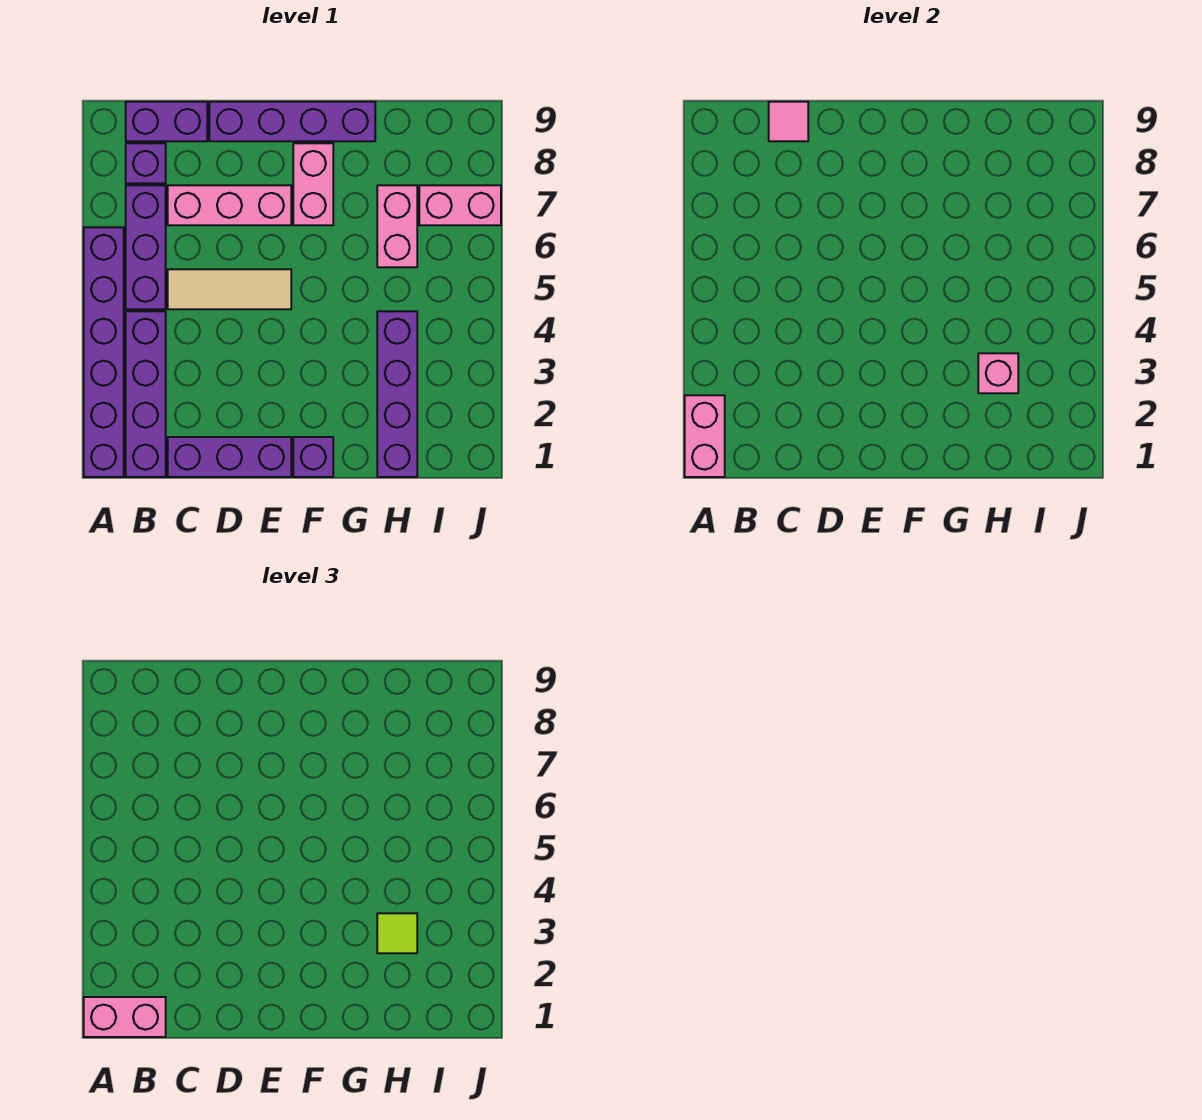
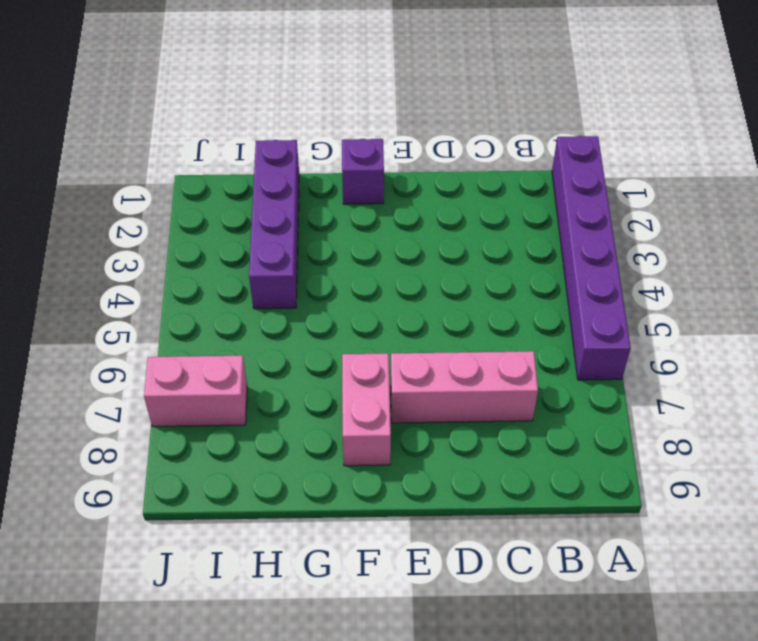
none -> purple brick B1:B4 level 1
none -> purple brick B5:B7 level 1
none -> purple brick B8 level 1

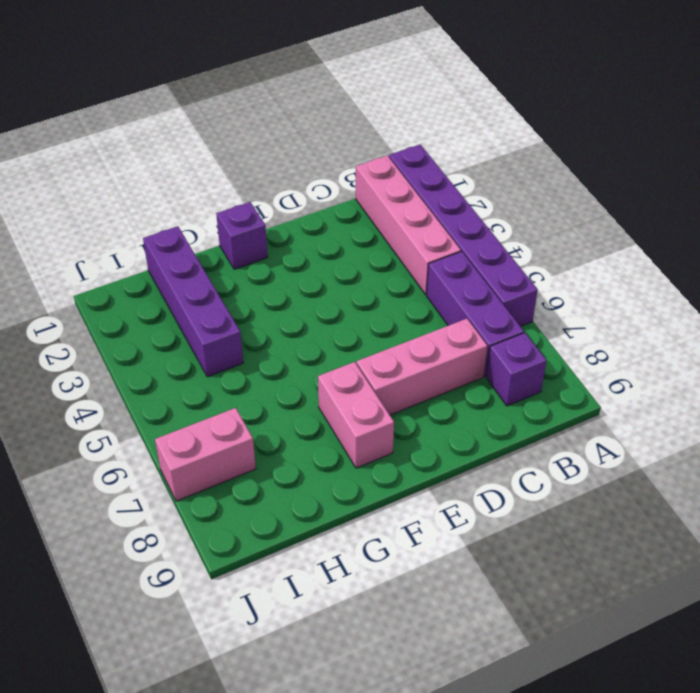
pink brick B1:B4 level 1 -> purple brick B1:B4 level 1
none -> purple brick B9:C9 level 1
none -> purple brick C1:E1 level 1
none -> tan tile C5:E5 level 1

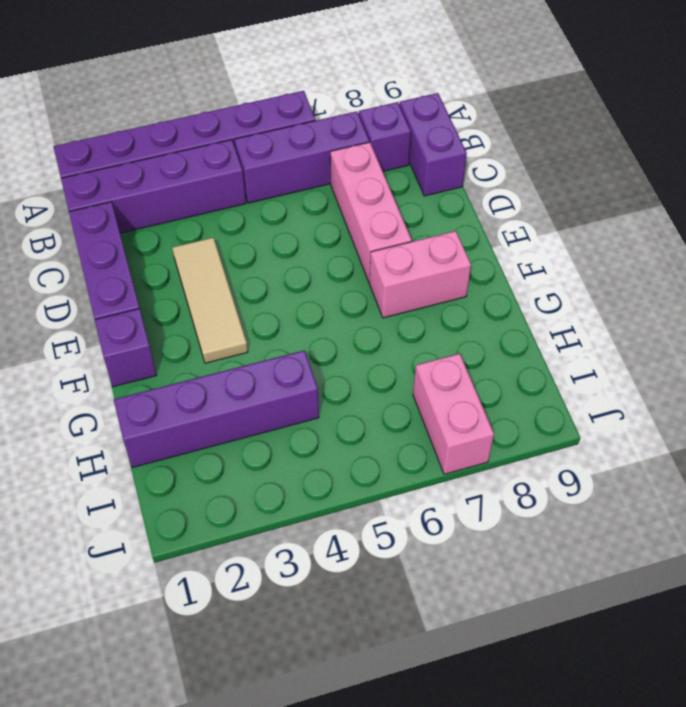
tan tile D3:F3 level 1 -> tan tile C5:E5 level 1
none -> purple brick D9:G9 level 1
none -> pink brick H6:H7 level 1
none -> pink brick A1:A2 level 2

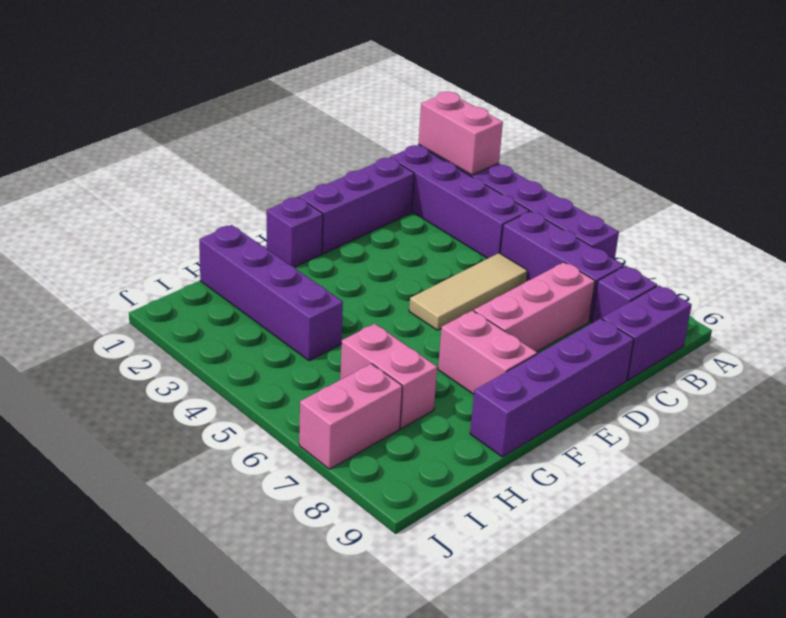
none -> pink tile C9 level 2
none -> pink brick H3 level 2
none -> pink brick A1:B1 level 3

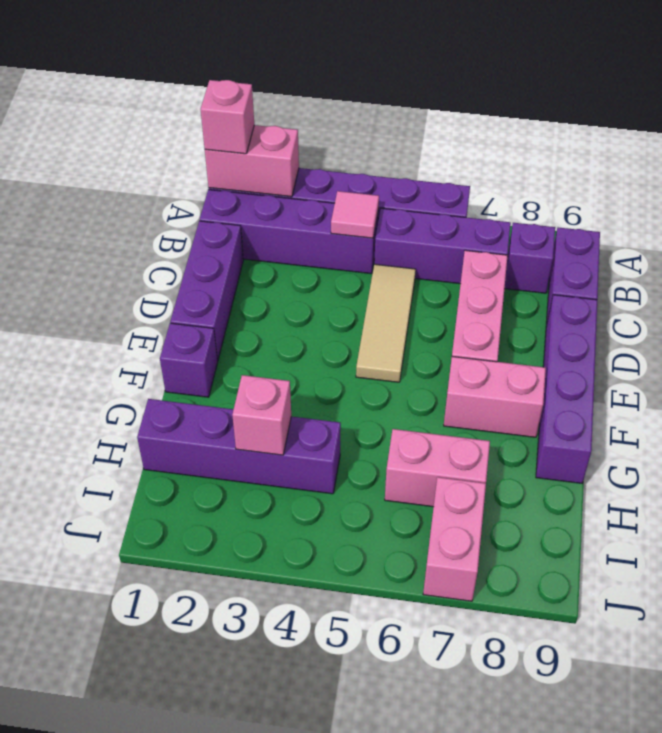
pink brick A1 level 3 -> pink brick A1:B1 level 3
pink tile B4 level 2 -> pink tile C9 level 2
none -> lime tile H3 level 3

